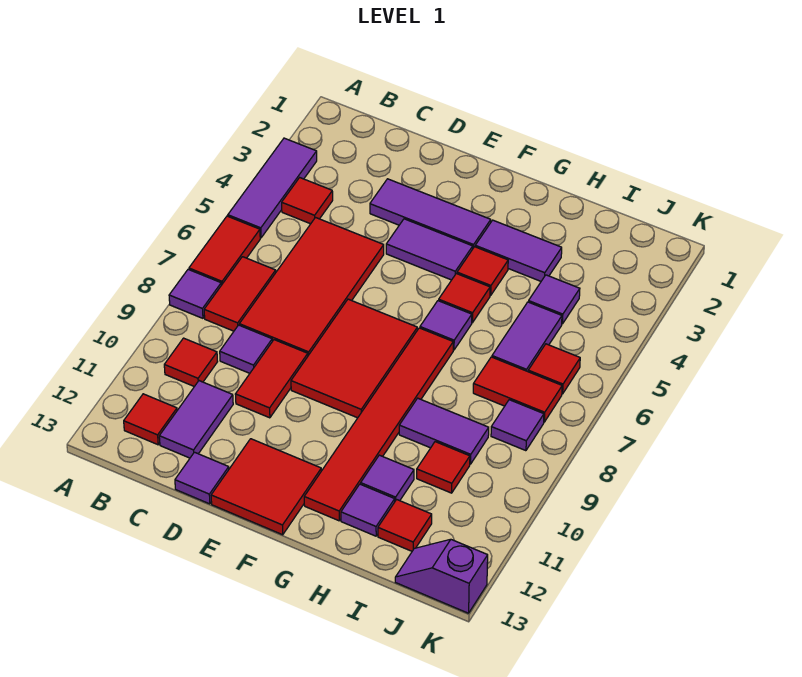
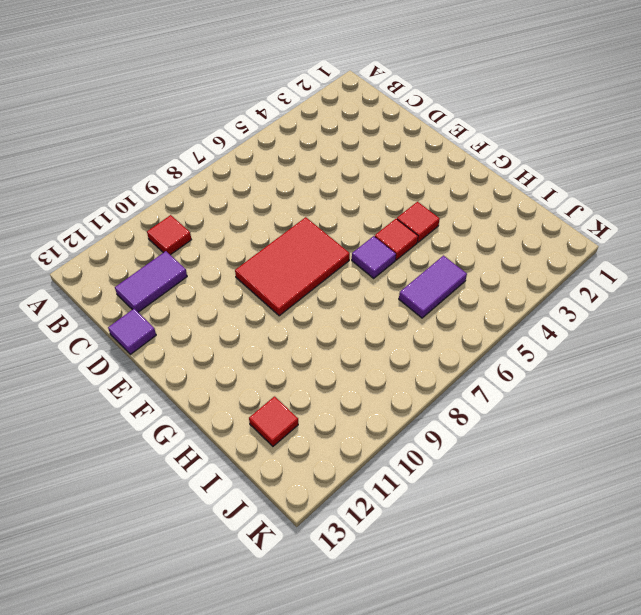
none -> purple tile A3:A5 level 1
none -> red tile A6:A7 level 1
none -> purple tile A8 level 1
none -> red tile B4 level 1

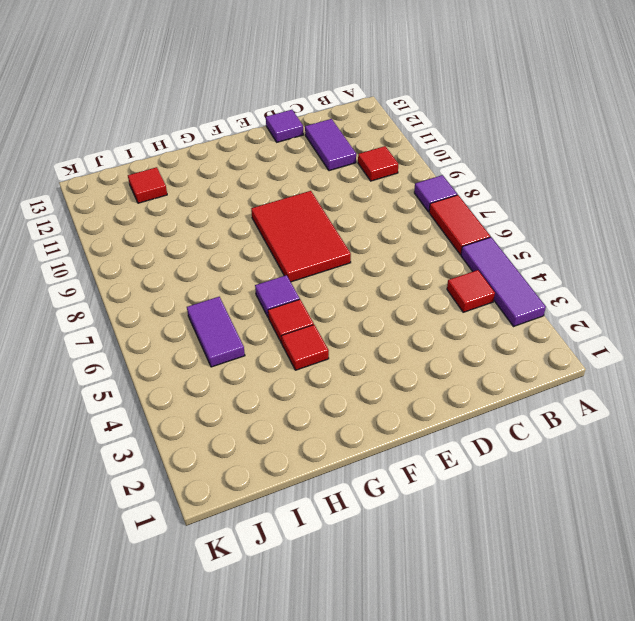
none -> red tile B7:B8 level 1
none -> red tile B12 level 1
none -> red tile C5:D8 level 1
none -> purple tile C9 level 1

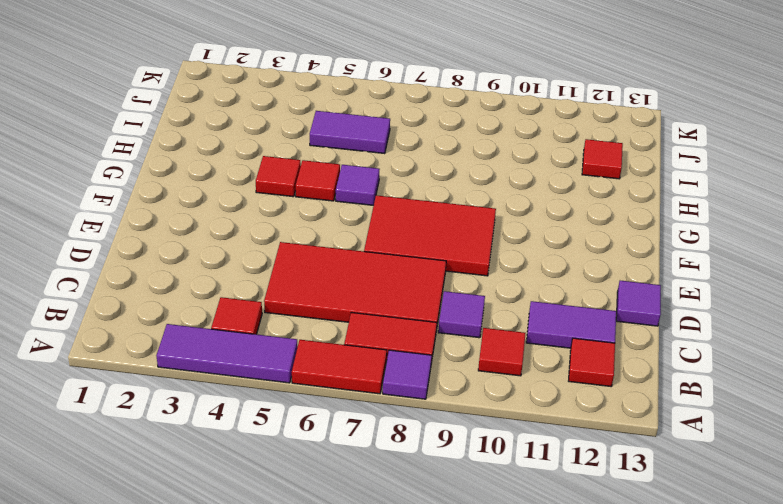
none -> purple tile D3:F3 level 1
none -> red tile D9:D10 level 1
none -> purple tile E4:F4 level 1
none -> red tile E12:F13 level 1

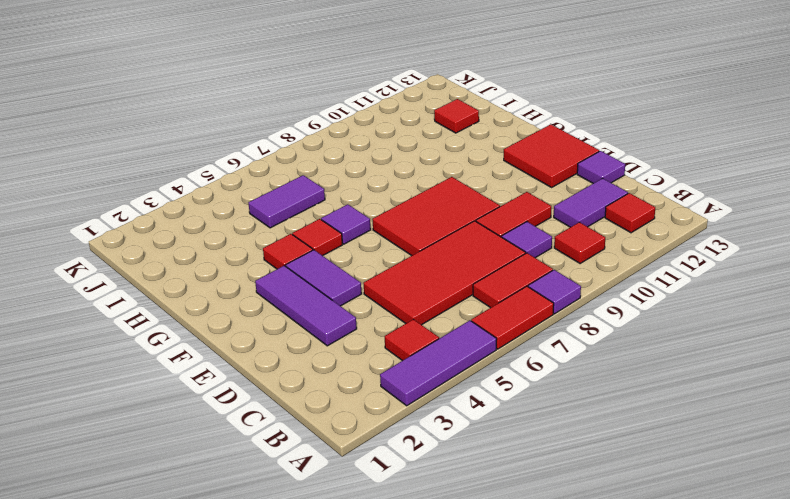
none -> purple tile G3:H3 level 1
none -> red tile G7:G12 level 1
none -> purple tile H9:I9 level 1
none -> purple tile H11 level 1

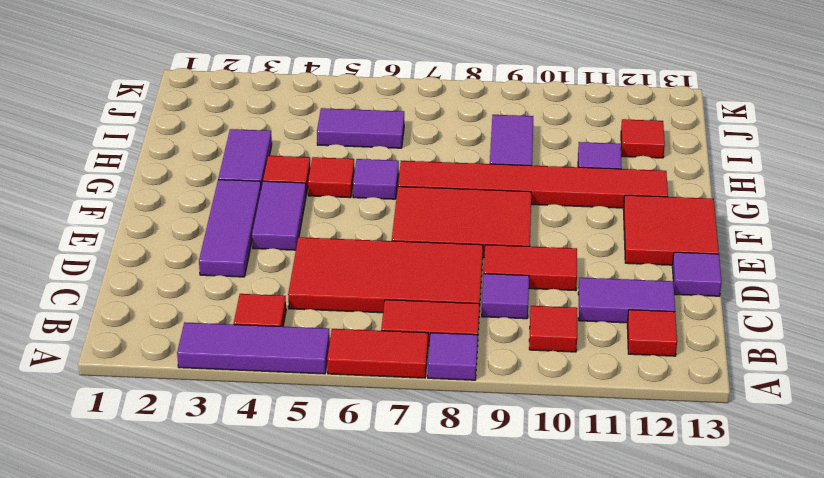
none -> purple tile H12 level 1
none -> purple tile I4 level 1
none -> red tile I7:J7 level 1
none -> red tile I10 level 1

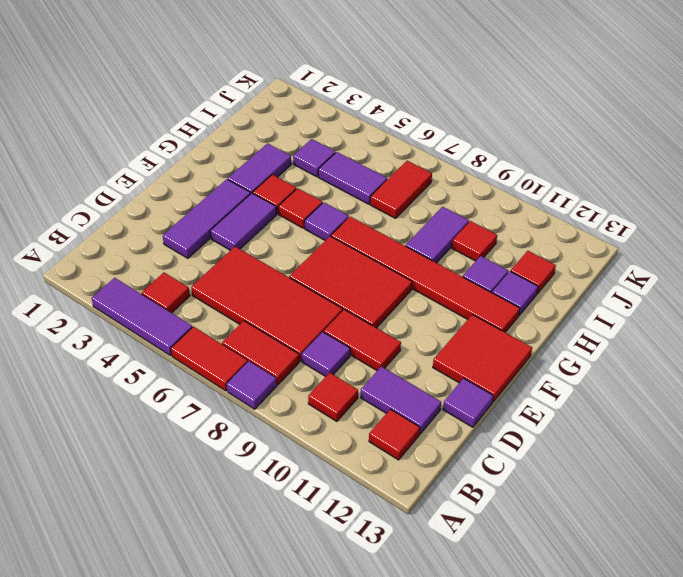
none -> red tile J6 level 1
none -> purple tile J8 level 1
none -> purple slope J13:K13 level 1 top K

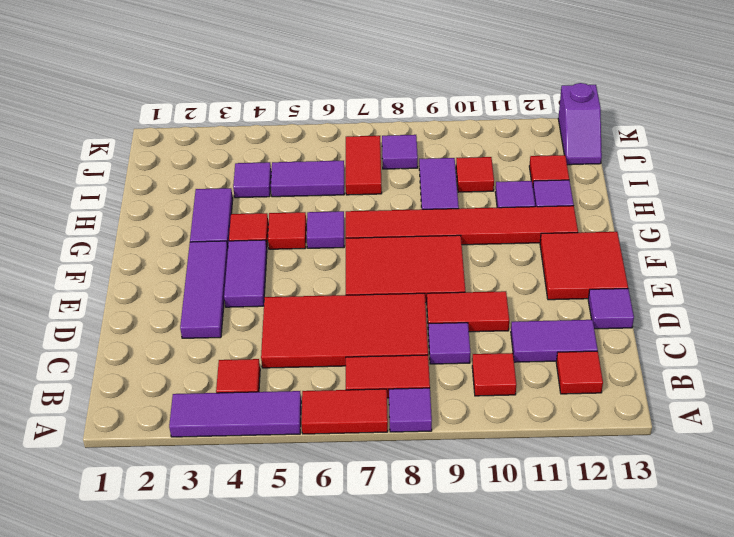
none -> red tile J6 level 1

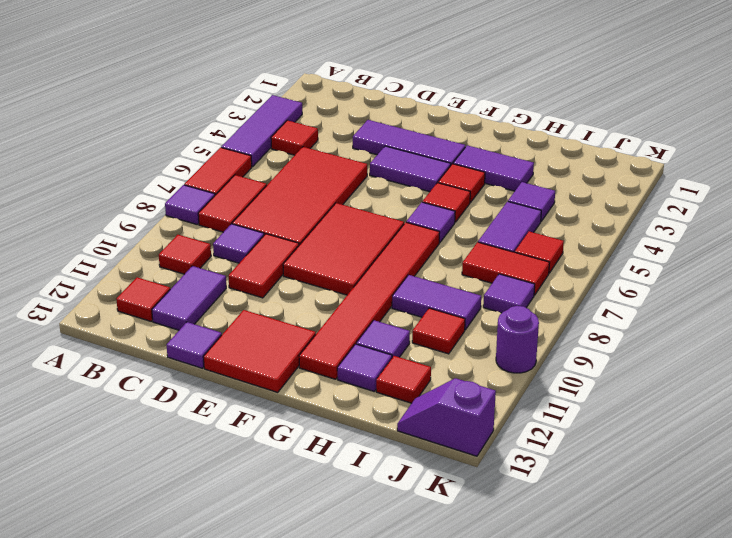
purple round brick K10 level 1 -> none

